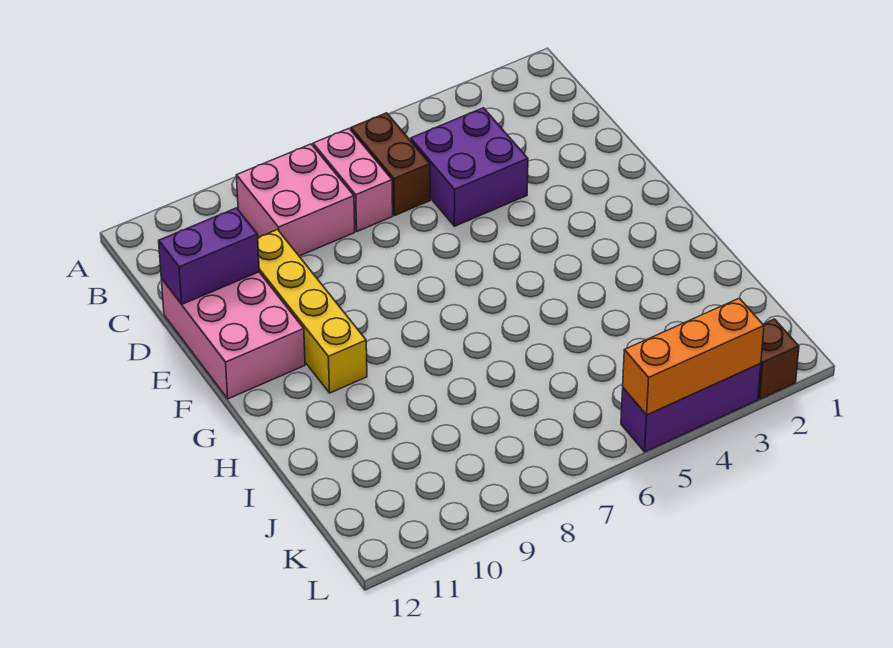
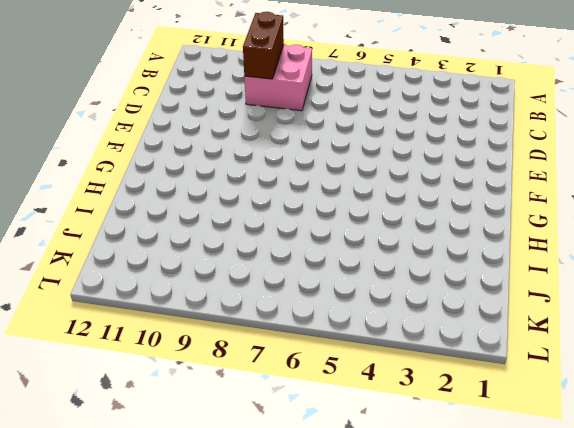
brown brick B9:C9 level 2 -> brown brick B6:C6 level 1
none -> pink brick B7:C7 level 1
none -> purple brick C4:D5 level 1

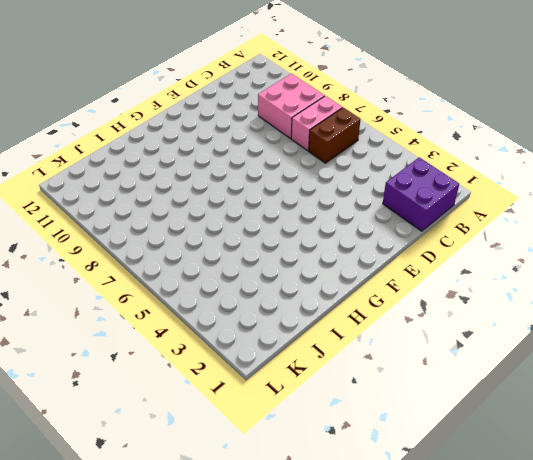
purple brick B1:C2 level 1 -> purple brick C4:D5 level 1
none -> yellow brick D10:G10 level 1
none -> pink brick D11:F12 level 1

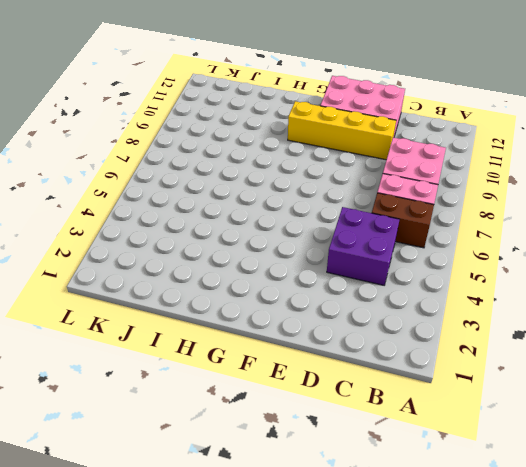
none -> brown brick L2 level 1
none -> purple brick L3:L5 level 1

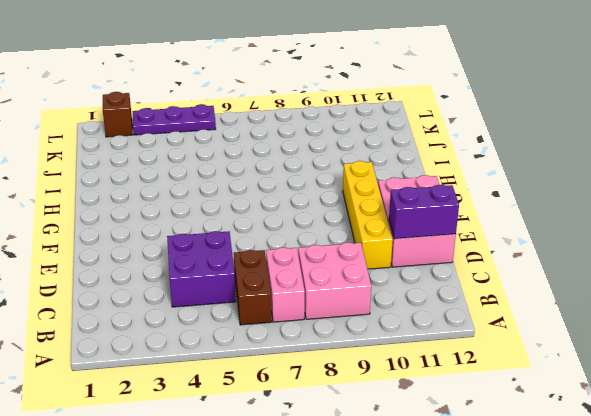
purple plate L3:L5 level 1 -> purple brick L3:L5 level 1
none -> orange brick L3:L5 level 2

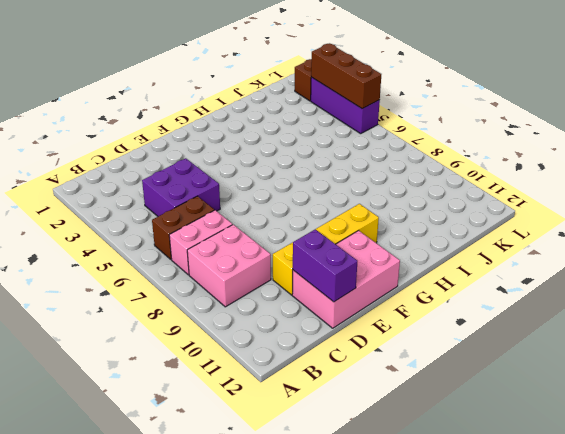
brown brick L3:L5 level 2 -> orange brick L3:L5 level 2

